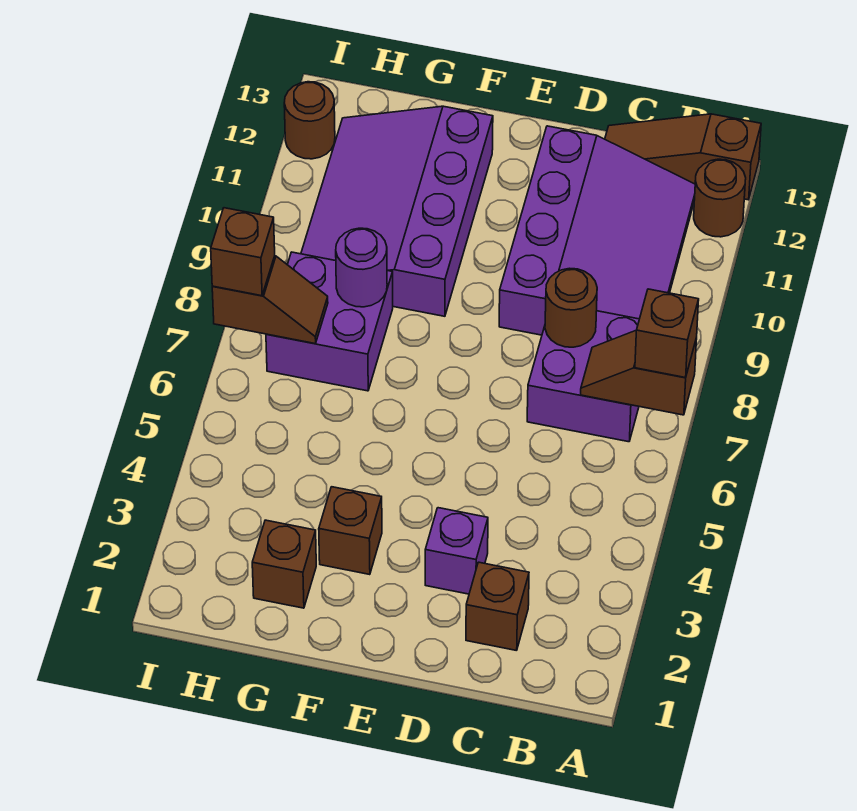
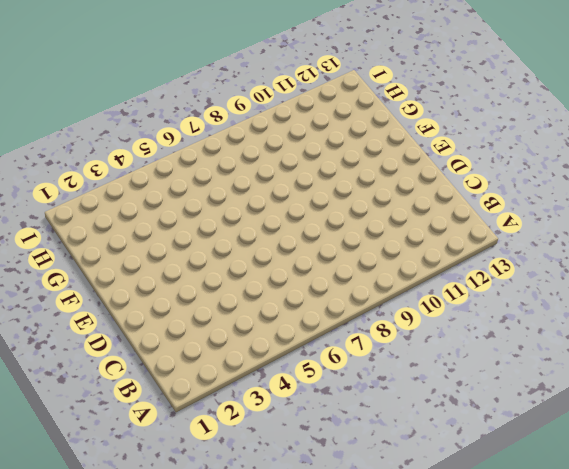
none -> brown round brick A12 level 1
none -> brown slope A13:C13 level 1 top A
none -> purple brick B7:C8 level 1

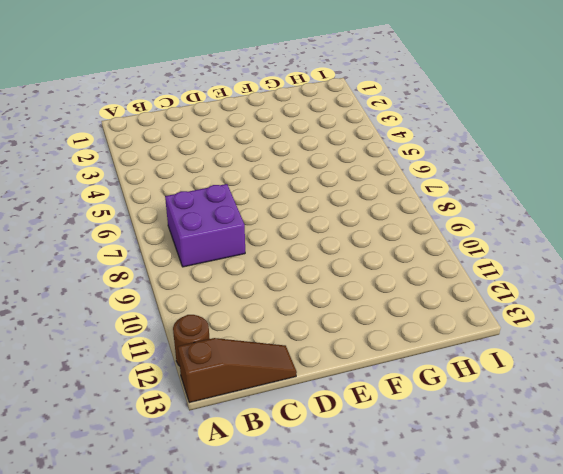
none -> purple slope B9:D12 level 1 top D
none -> brown brick C2 level 1
none -> purple brick D3 level 1

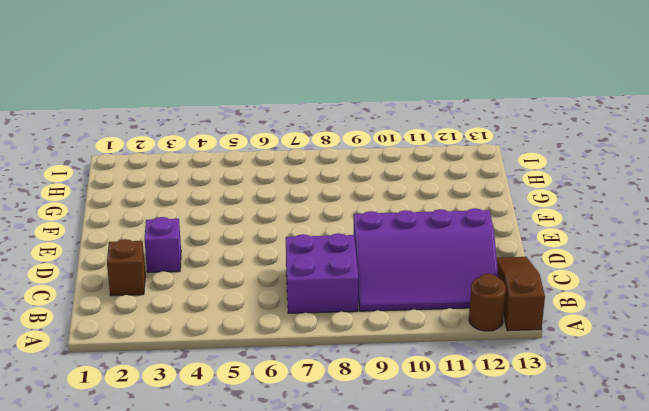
none -> brown brick F3 level 1
none -> purple slope F9:H12 level 1 top F
none -> brown brick G2 level 1

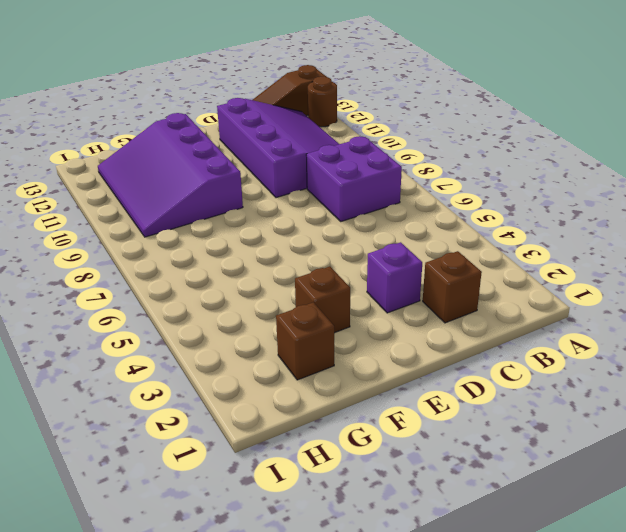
none -> purple brick G7:H8 level 1
none -> brown round brick I12 level 1
none -> brown slope A7:B7 level 2 top A

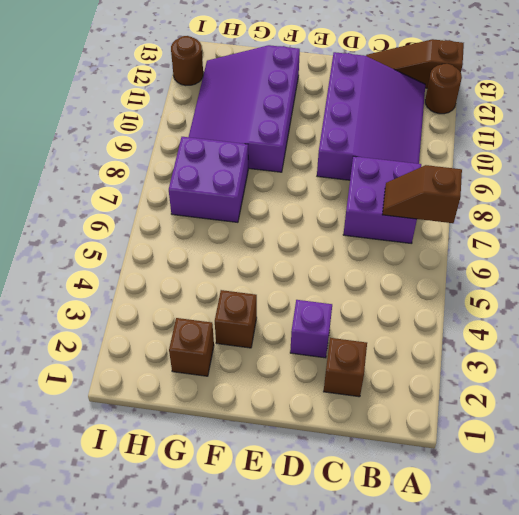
none -> brown round brick C8 level 2
none -> purple round brick G8 level 2
none -> brown slope H7:I7 level 2 top I

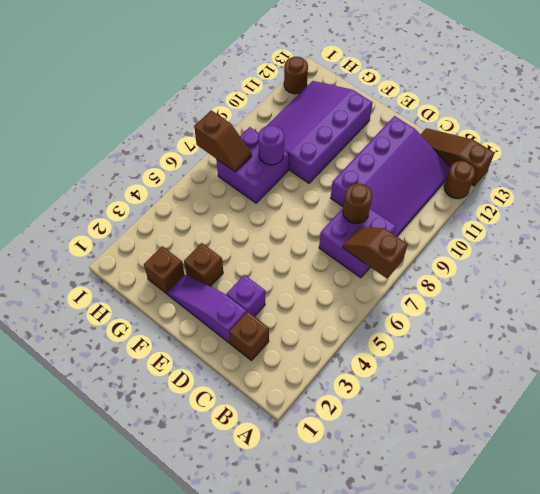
purple slope D2:F2 level 1 top D -> none
none -> brown brick A7 level 3
none -> brown brick I7 level 3

